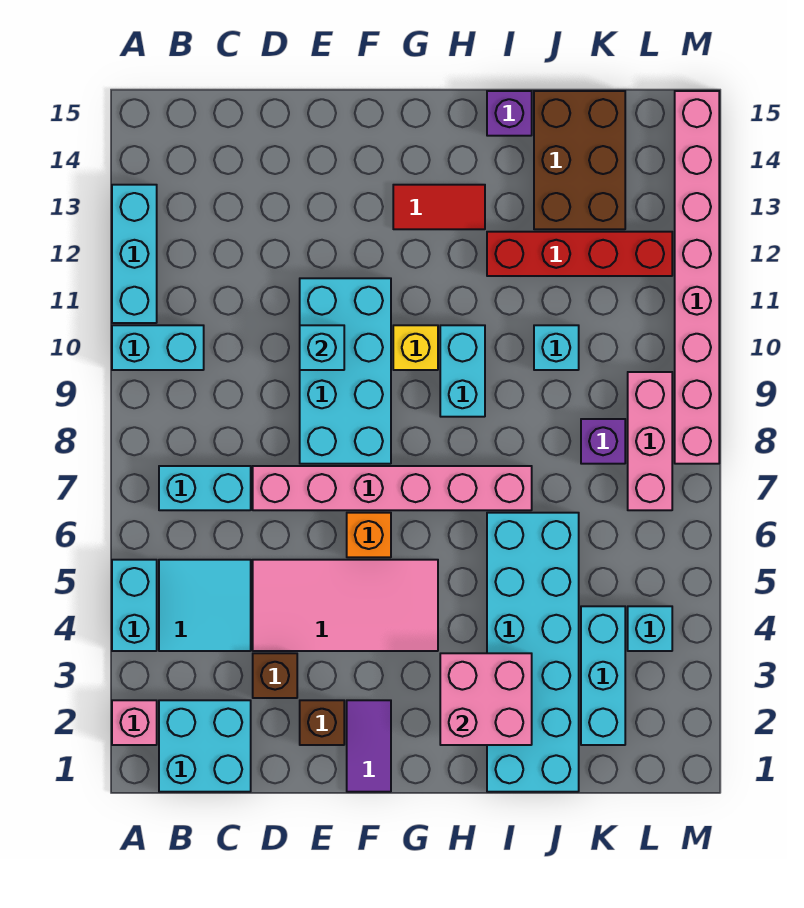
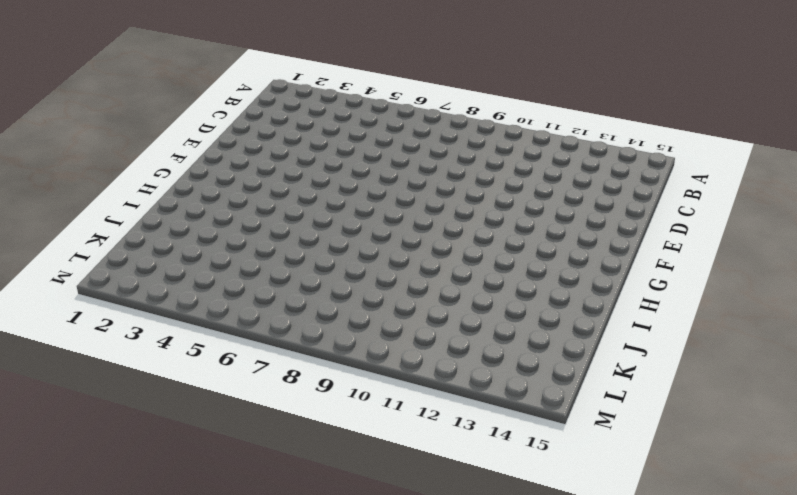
none -> pink brick A2 level 1
none -> cyan brick A4:A5 level 1
none -> cyan brick A10:B10 level 1

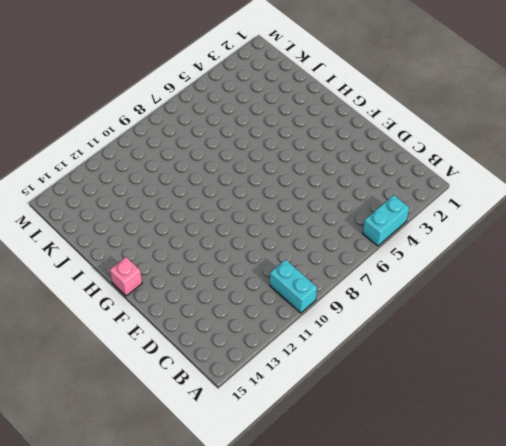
pink brick G15 level 1 -> pink brick A2 level 1
none -> cyan brick A11:A13 level 1
none -> cyan brick B1:C2 level 1
none -> cyan tile B4:C5 level 1

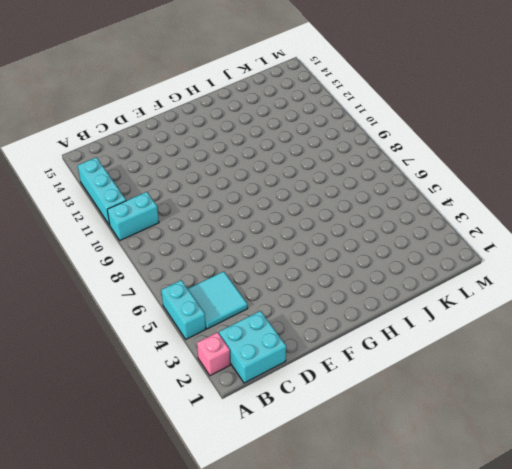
none -> cyan brick B7:C7 level 1
none -> brown brick D3 level 1
none -> pink tile D4:G5 level 1

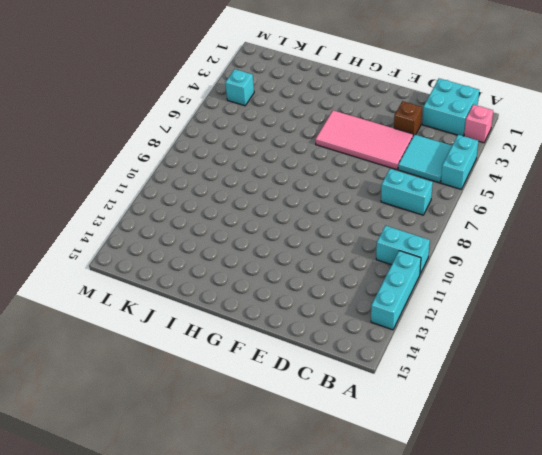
none -> pink brick D7:I7 level 1
none -> brown brick E2 level 1
none -> cyan brick E8:F11 level 1

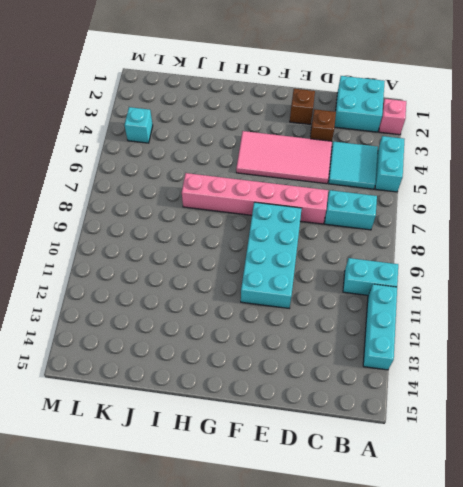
none -> purple tile F1:F2 level 1
none -> orange brick F6 level 1
none -> yellow brick G10 level 1

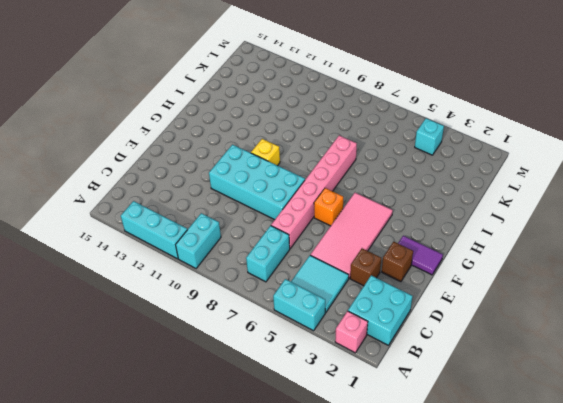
none -> red tile G13:H13 level 1
none -> cyan brick H9:H10 level 1
none -> cyan brick I1:J6 level 1

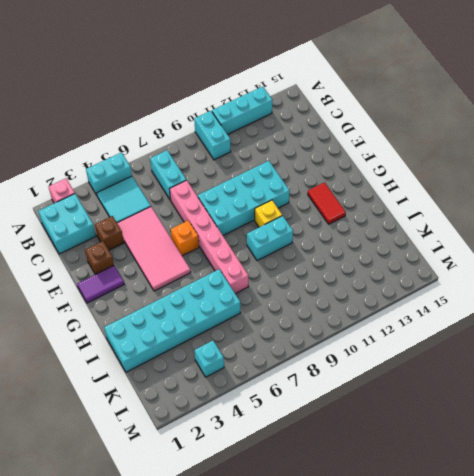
none -> red brick I12:L12 level 1
none -> purple brick I15 level 1
none -> cyan brick J10 level 1

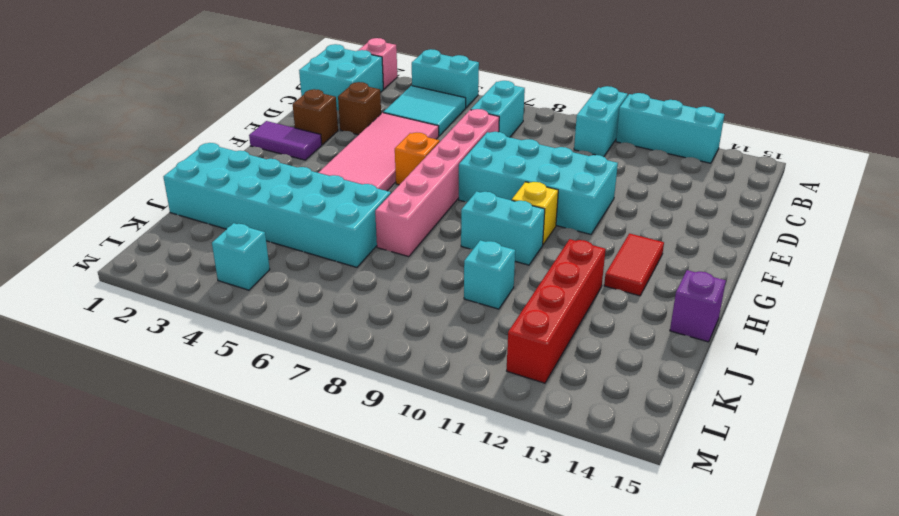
none -> brown brick J13:K15 level 1
none -> cyan brick K2:K4 level 1
none -> purple brick K8 level 1

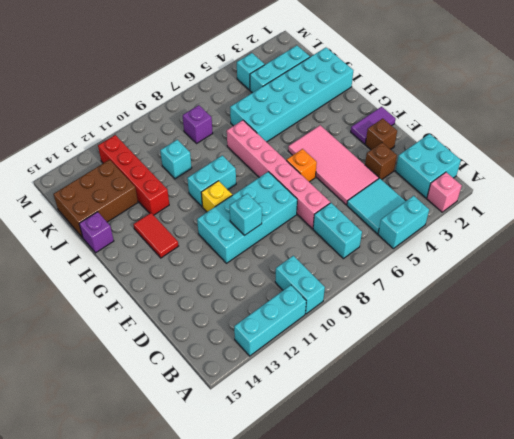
none -> pink brick L7:L9 level 1
none -> pink brick M8:M15 level 1
none -> pink brick H2:I3 level 2

